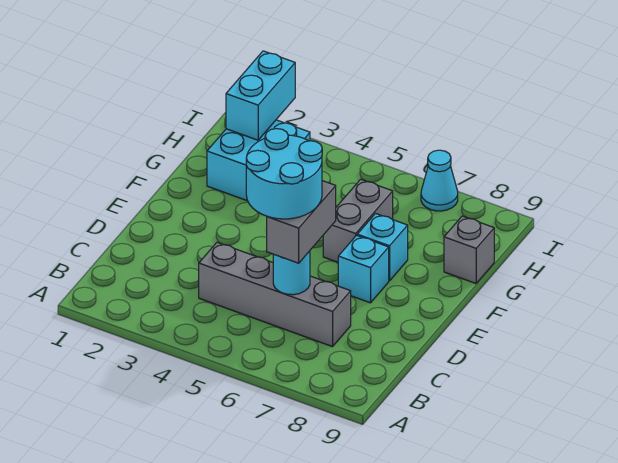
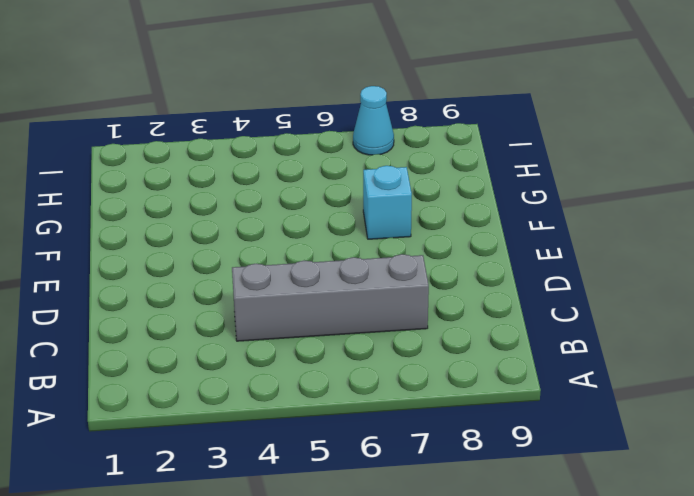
none -> cyan brick E7 level 1
none -> grey brick F6:G6 level 1

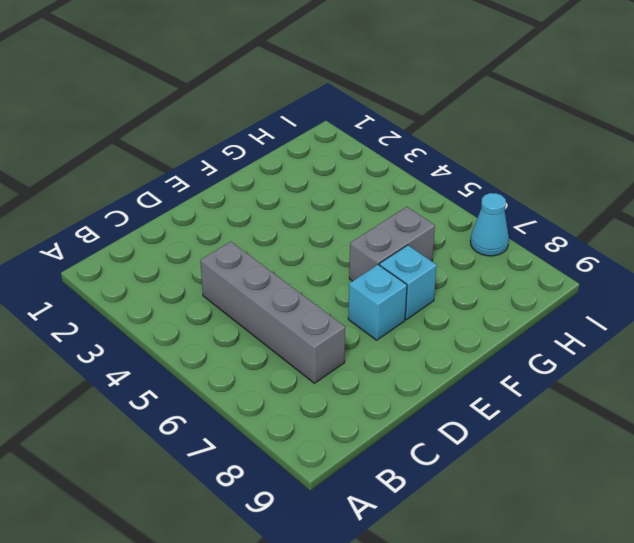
none -> cyan brick G2:H3 level 1
none -> grey brick G9 level 1

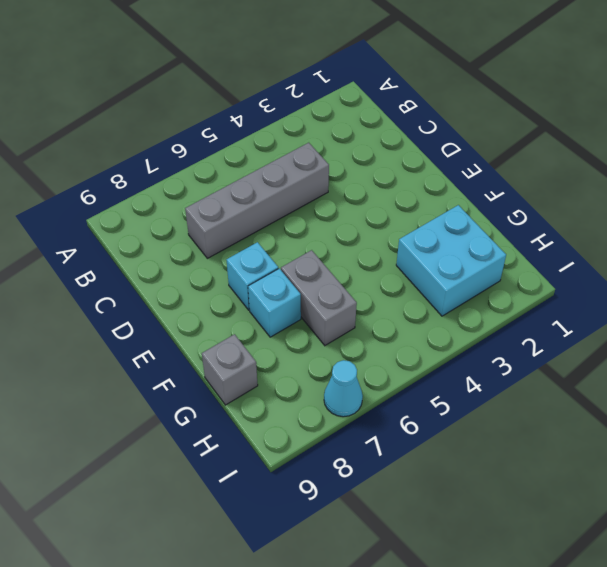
none -> cyan round brick C6 level 2
none -> cyan brick H2:I2 level 2

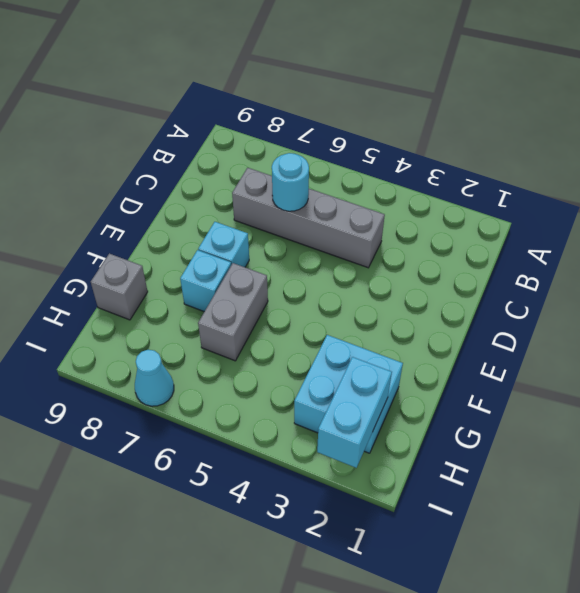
none -> grey brick C6:D6 level 3
none -> cyan round brick C5:D6 level 4

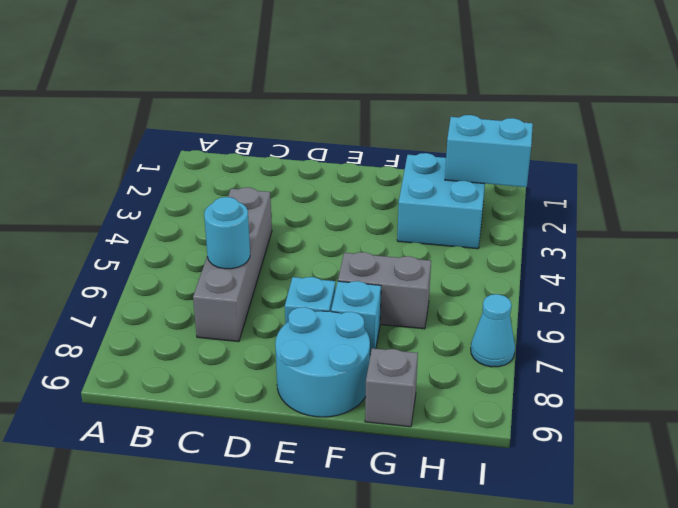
cyan round brick E8:F9 level 1 -> cyan round brick C5:D6 level 4
none -> grey brick C6:D6 level 3

